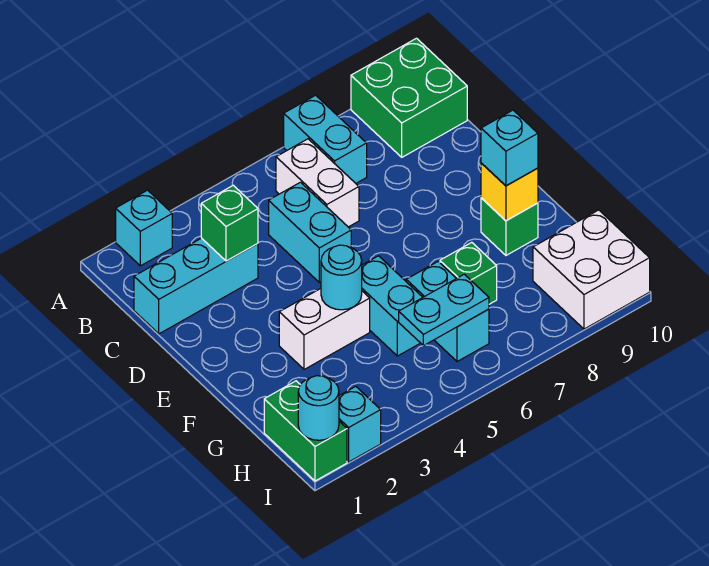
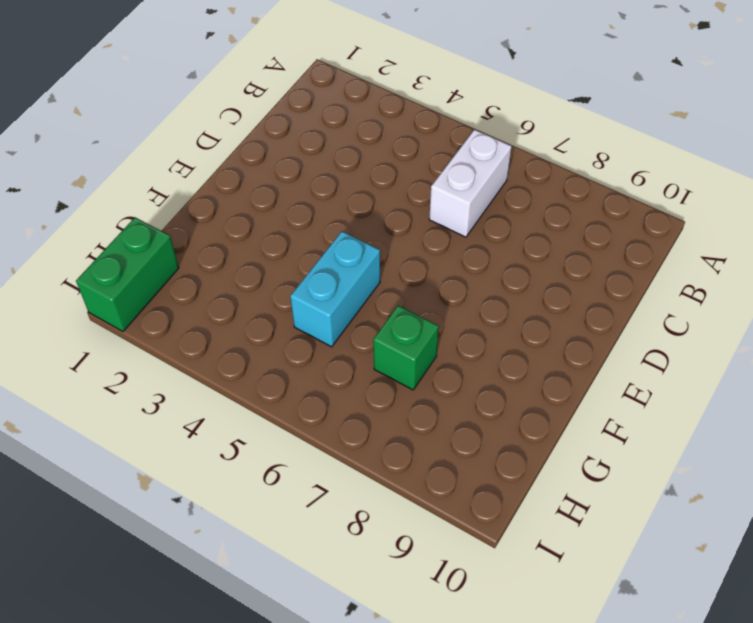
none -> cyan brick A2 level 1
none -> cyan brick A7:B7 level 1
none -> green brick A9:B10 level 1

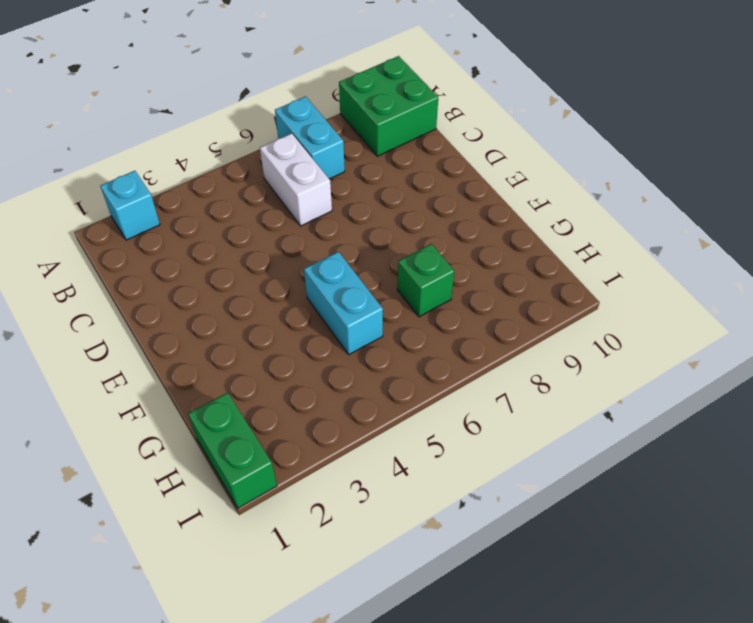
none -> cyan brick C1:C3 level 1
none -> cyan brick C5:D5 level 1
none -> white brick F3:F4 level 1

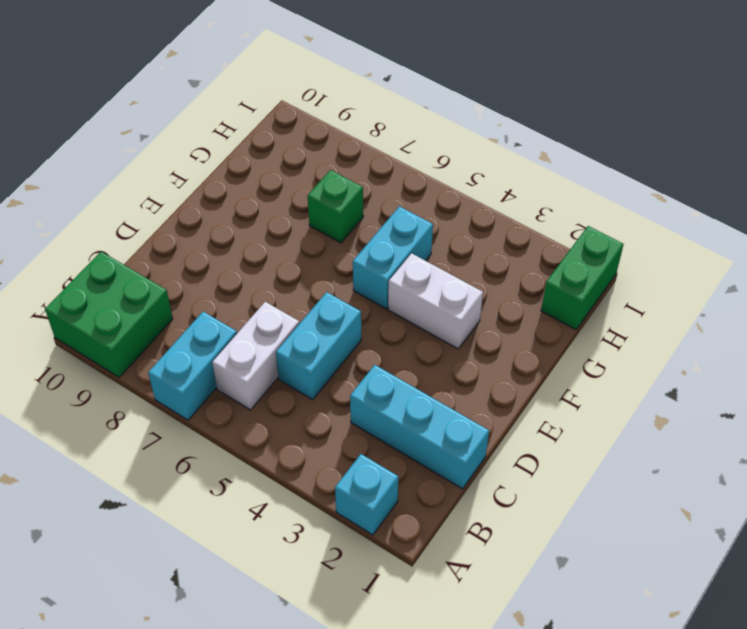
none -> green brick F9 level 1
none -> cyan brick G6:H6 level 1
none -> white brick H9:I10 level 1

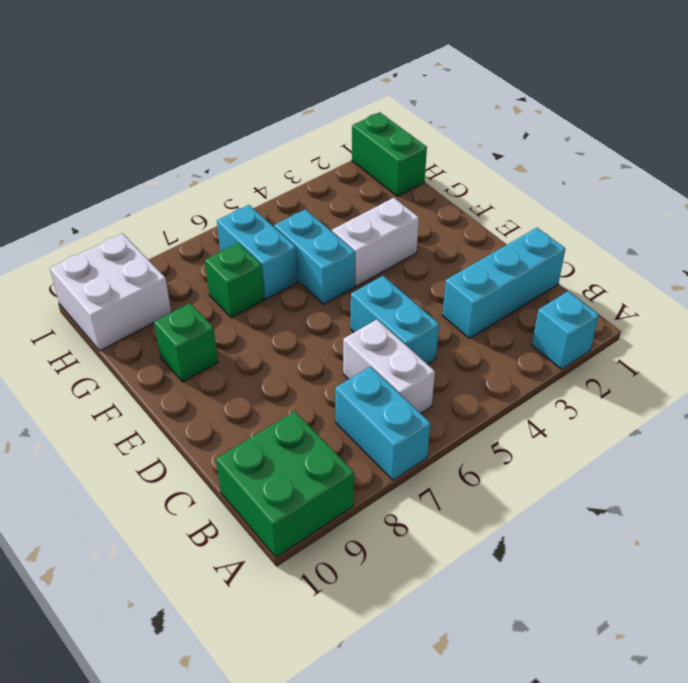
none -> cyan brick I2 level 1
none -> green brick C3 level 2
none -> cyan round brick F4 level 2

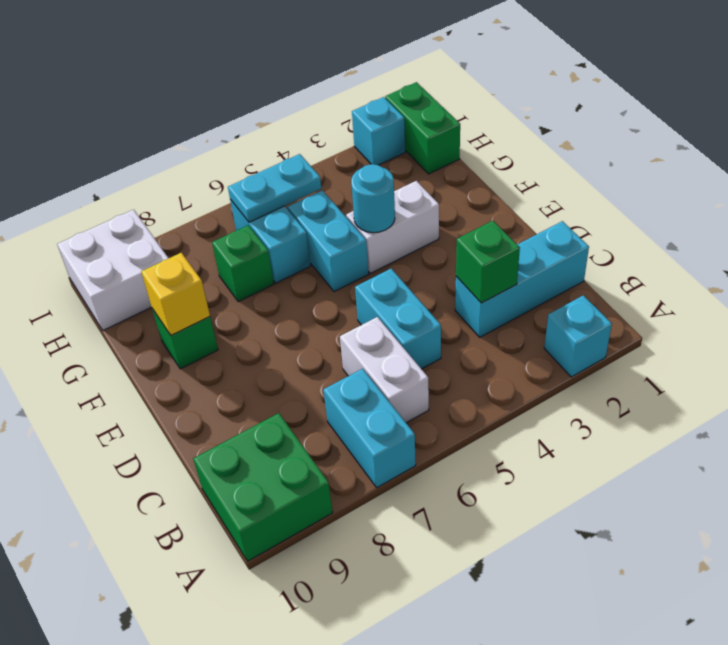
none -> cyan round brick I1 level 2
none -> cyan brick F9 level 3

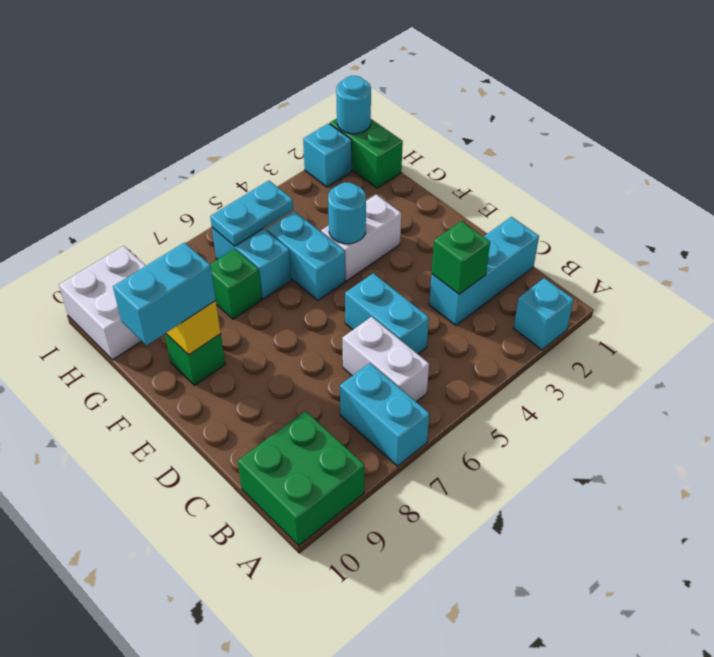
cyan brick F9:F10 level 3 -> cyan brick F9 level 3

